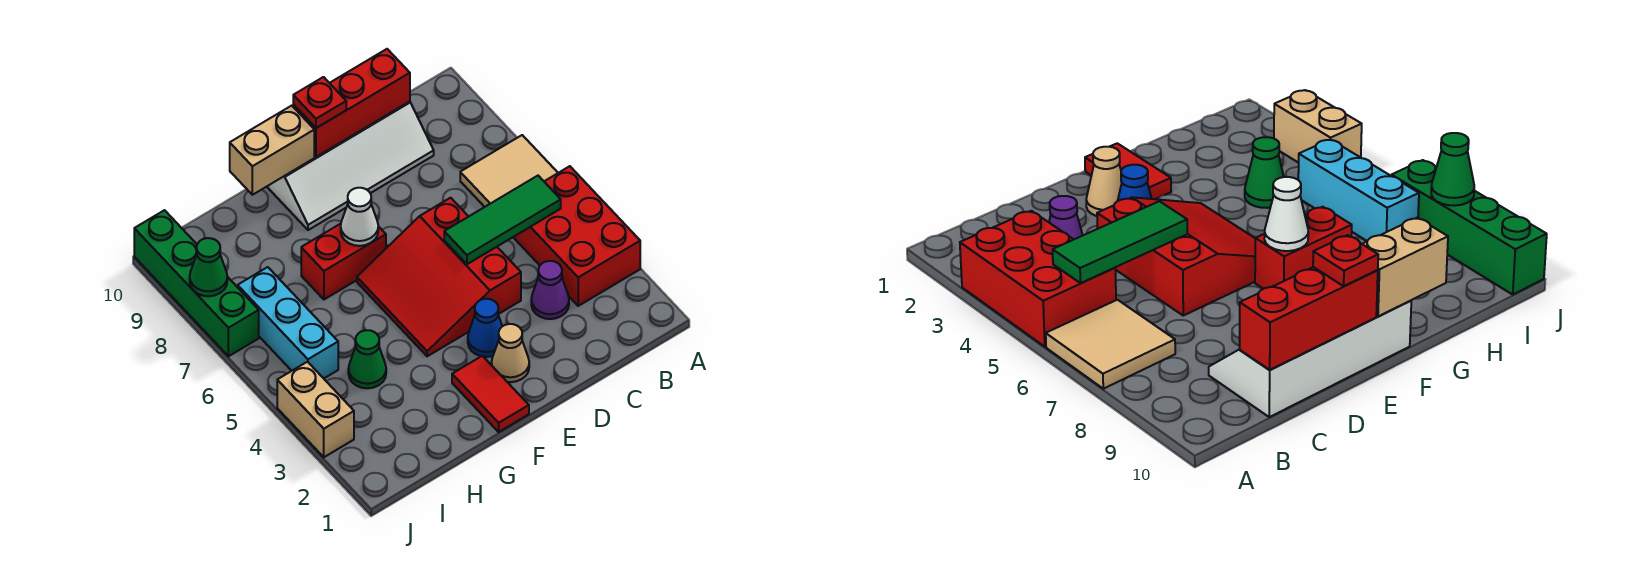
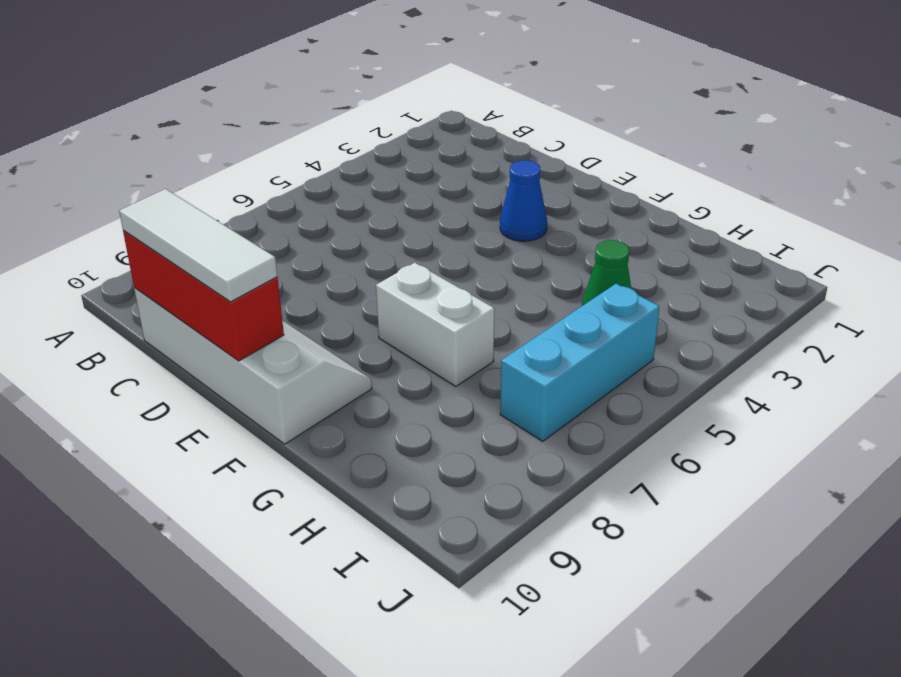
white tile C10:E10 level 3 -> red plate E10 level 3
white brick F7:G7 level 1 -> red brick F7:G7 level 1
none -> red brick A3:B5 level 1
none -> tan tile A6:B7 level 1
none -> purple cone C3 level 1

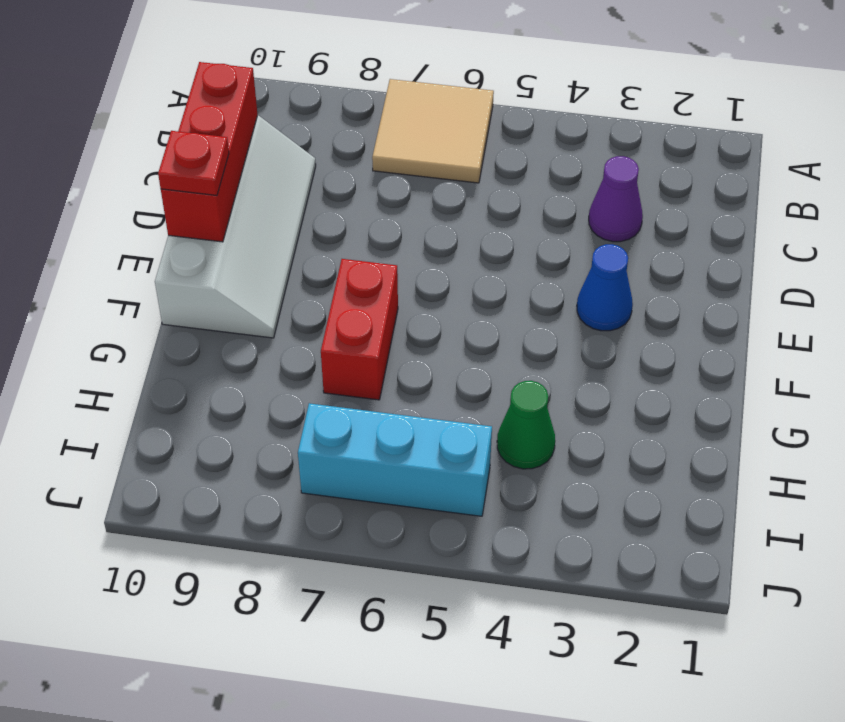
none -> red brick A3:B5 level 1
none -> red slope D4:F6 level 1 top D
none -> tan cone E2 level 1

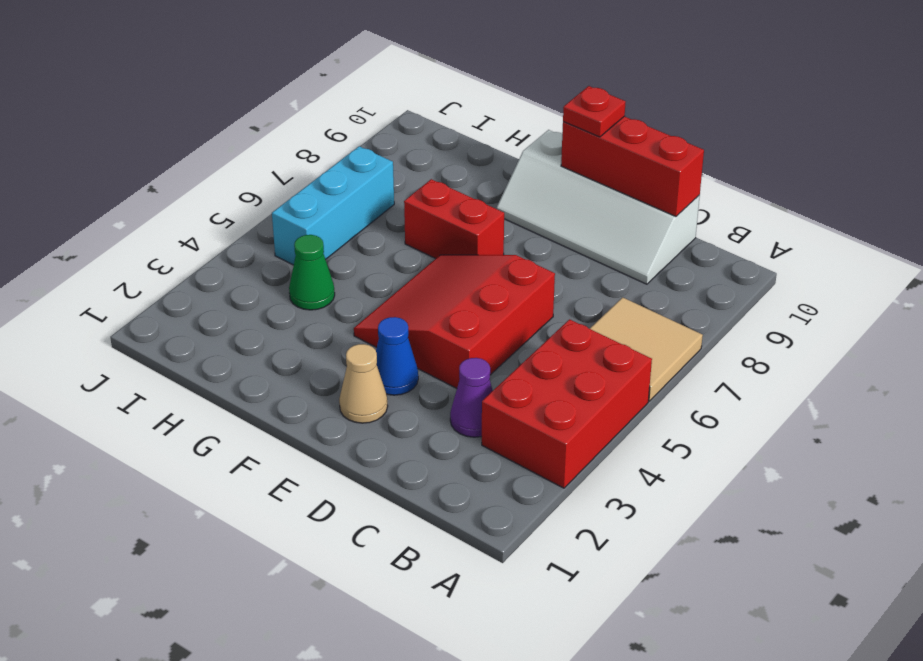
none -> red tile F1:F2 level 1
none -> tan brick J3:J4 level 1
none -> green brick J7:J10 level 1

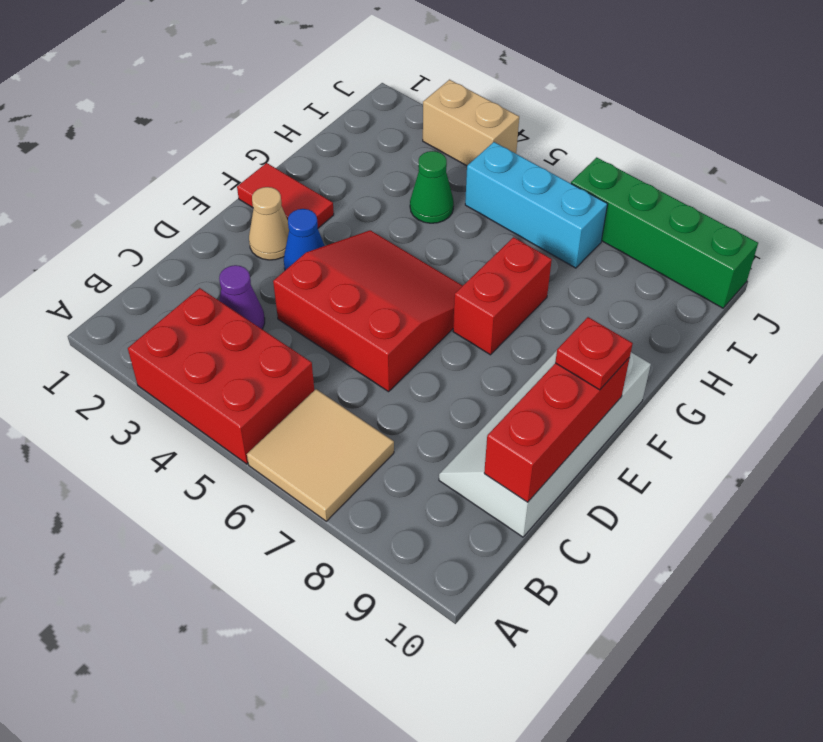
none -> green tile B5:D5 level 2
none -> white cone F7 level 2
none -> tan brick F10:G10 level 2

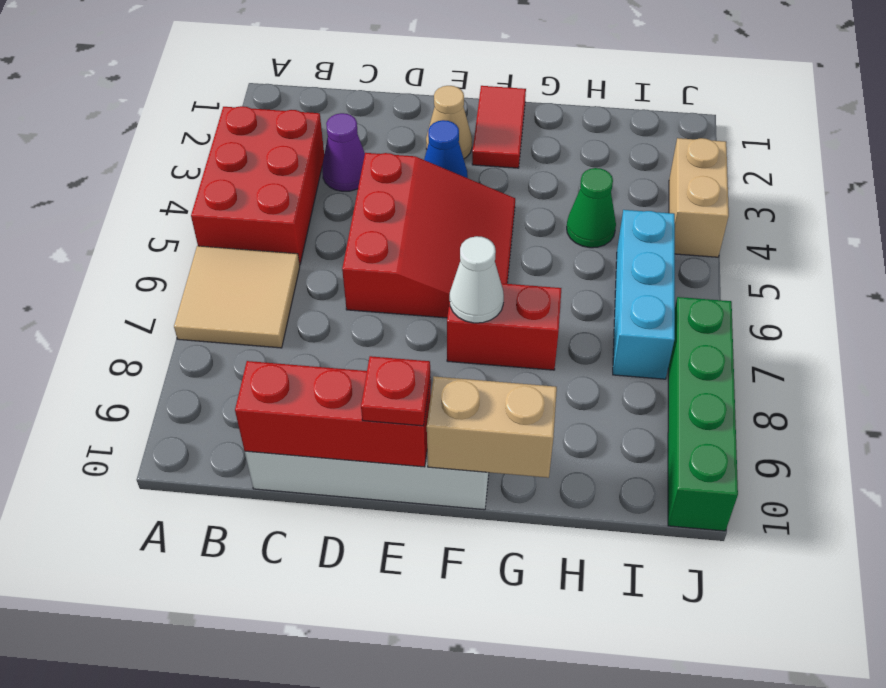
none -> green tile B5:D5 level 2
none -> green cone J8 level 2

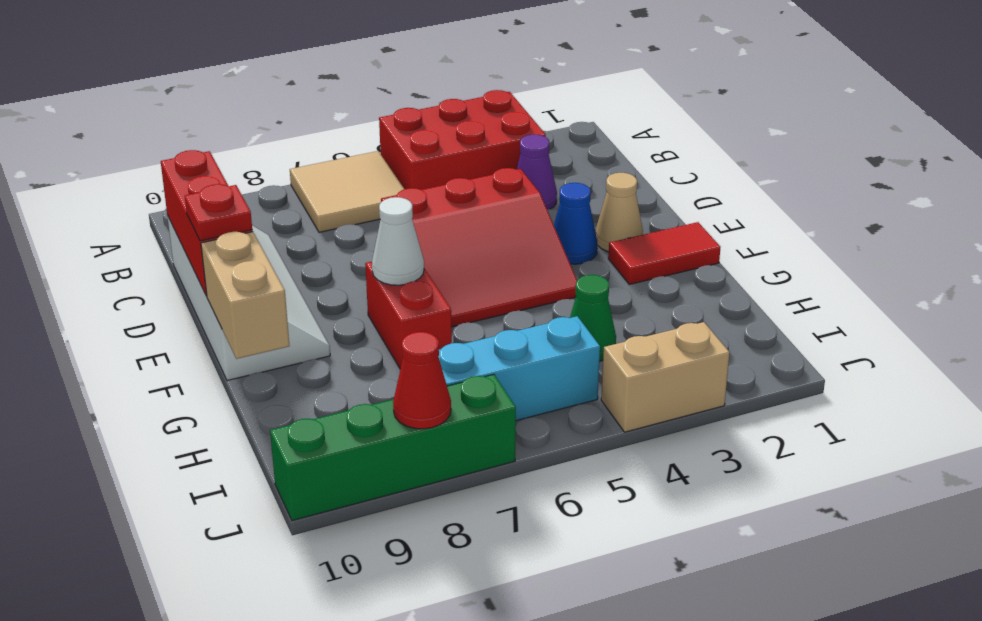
red cone J8 level 2 -> green cone J8 level 2
none -> green tile B5:D5 level 2

